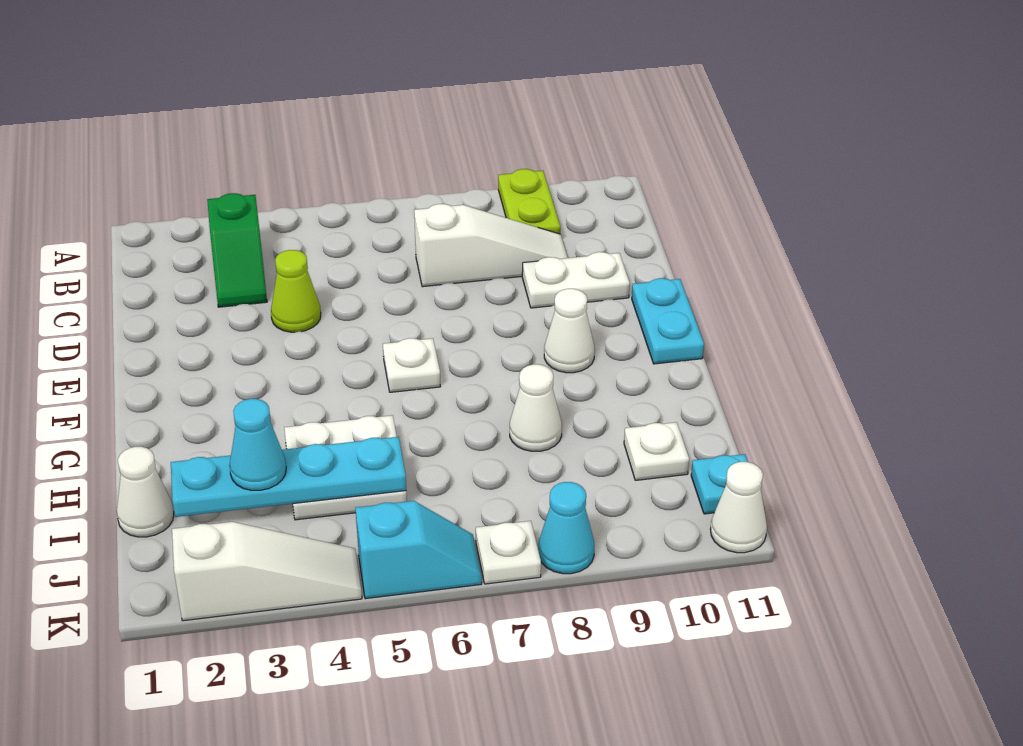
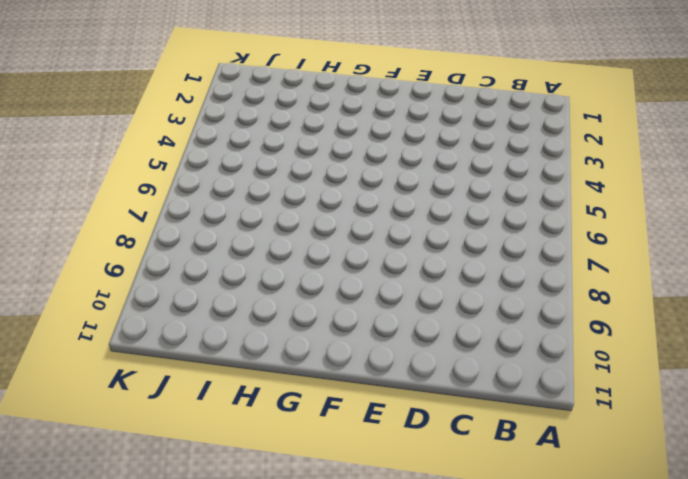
none -> lime plate A9:B9 level 1
none -> green slope B3:C3 level 1 top B
none -> white slope C7:C9 level 1 top 7

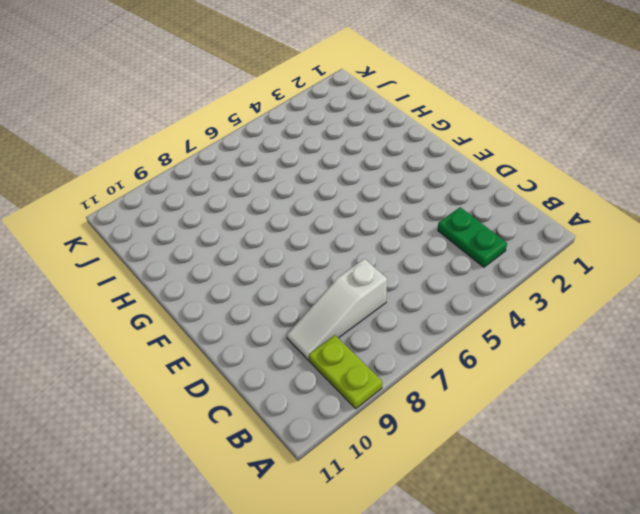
green plate B3:C3 level 1 -> green slope B3:C3 level 1 top B
none -> lime cone D4 level 1
none -> white plate D9:D10 level 1
none -> cyan plate E11:F11 level 1

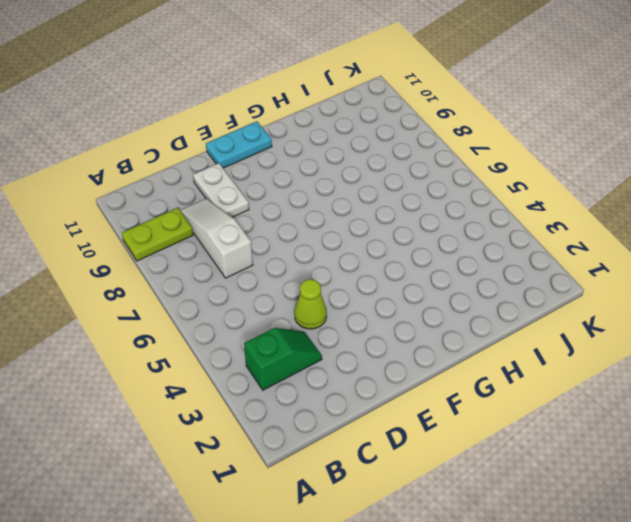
none -> white plate F6 level 1
none -> white cone F9 level 1
none -> white plate H4:I5 level 1

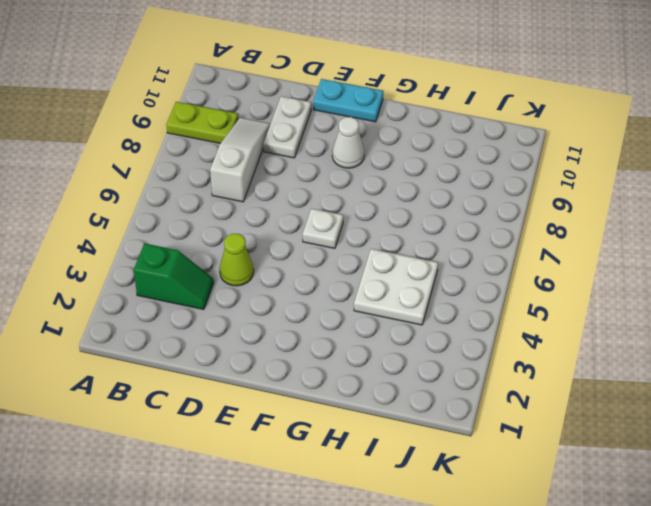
none -> white cone H8 level 1
none -> white cone I1 level 1
none -> white plate I10 level 1

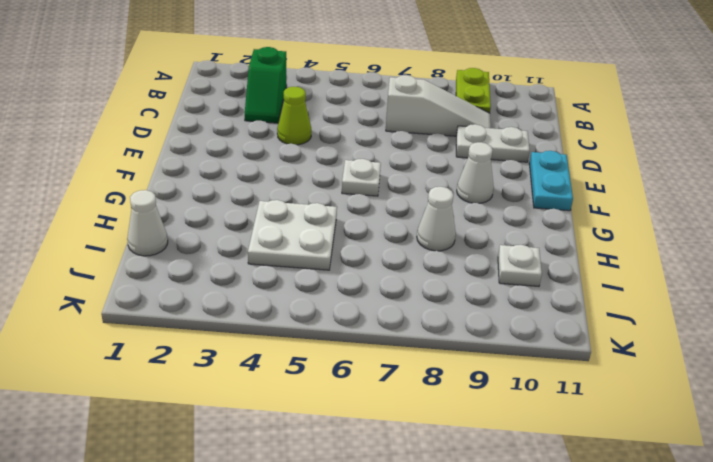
none -> cyan plate J11 level 1
none -> white slope K2:K4 level 1 top 2
none -> cyan slope K5:K6 level 1 top 5

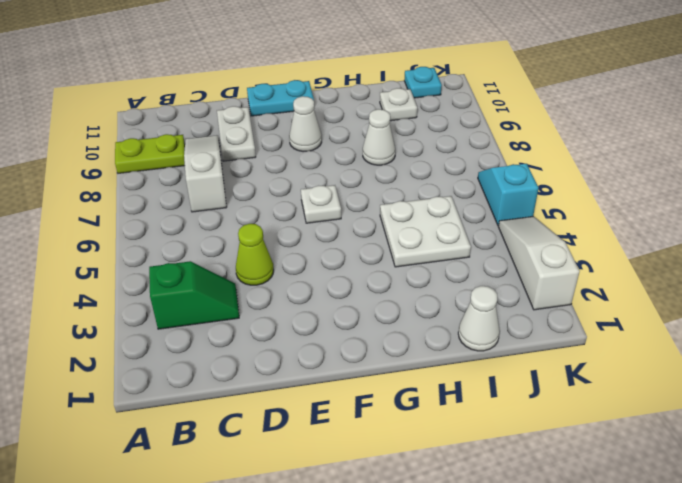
none -> white plate K7 level 1
none -> cyan cone K8 level 1
none -> white cone K11 level 1

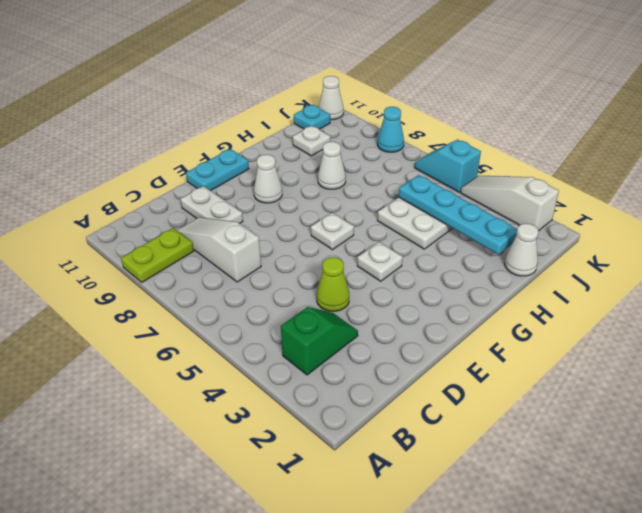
white plate F4 level 1 -> white plate K7 level 1
none -> cyan cone I3 level 3

